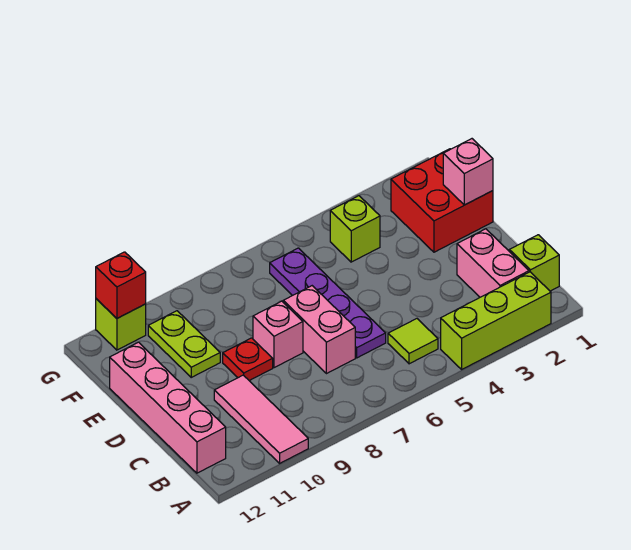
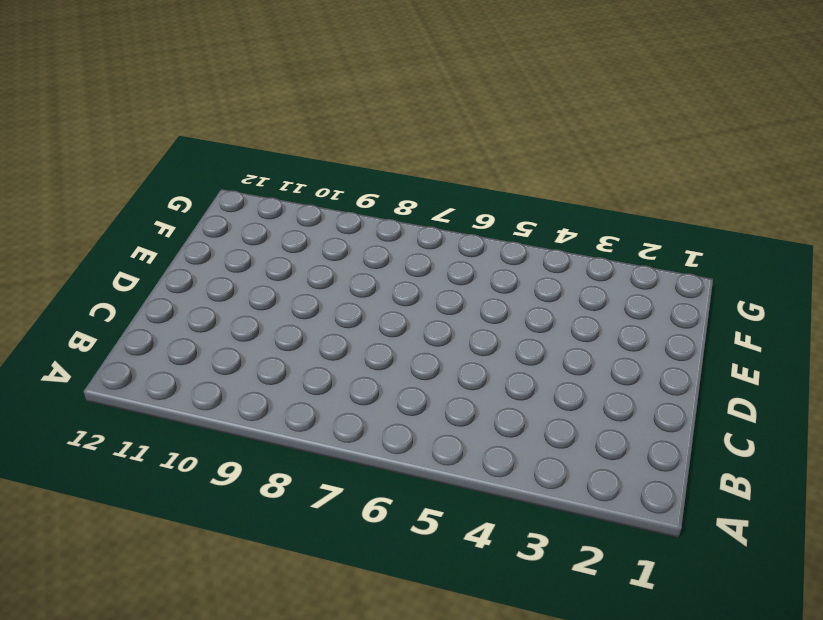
none -> lime brick A2:A4 level 1
none -> pink tile A10:C10 level 1
none -> lime brick B1 level 1

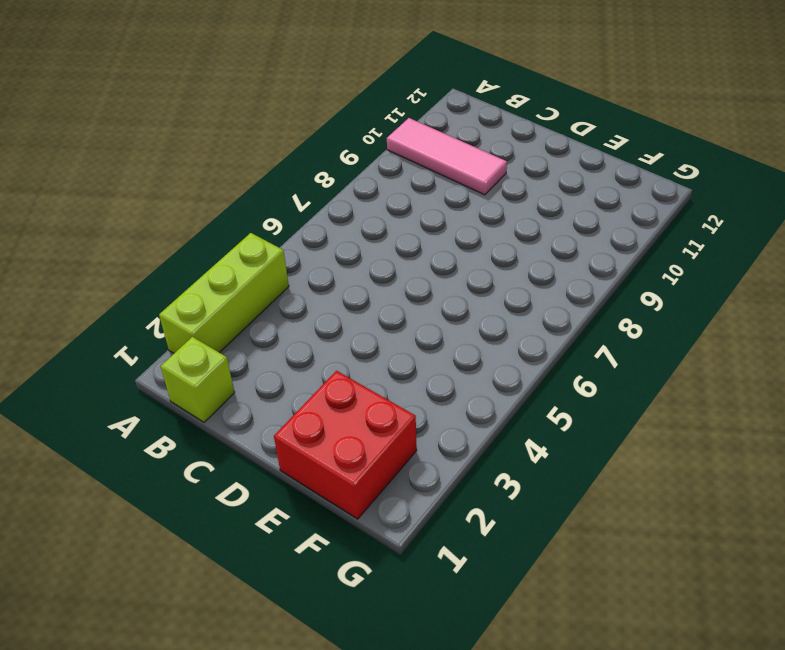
none -> pink brick B2:C2 level 1
none -> lime tile B5 level 1
none -> pink brick B12:E12 level 1

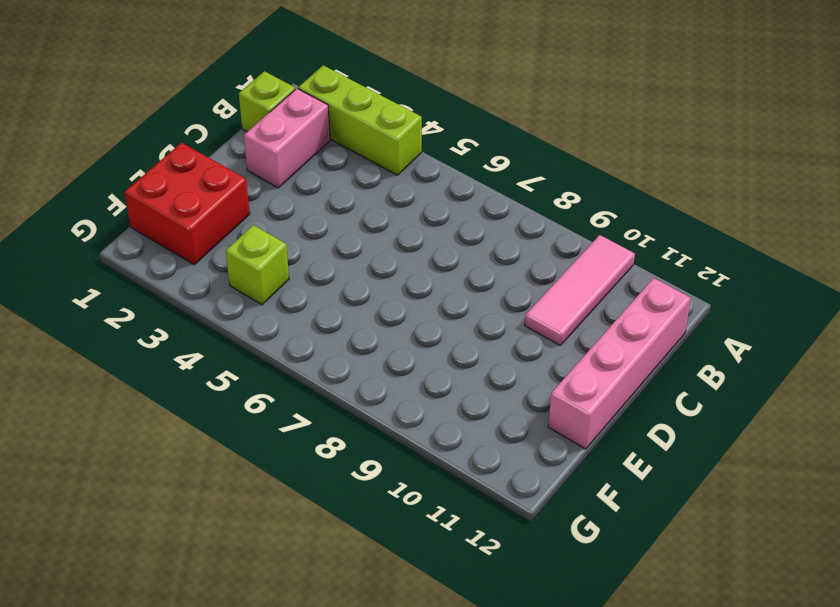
none -> lime tile B5 level 1
none -> purple plate C6:F6 level 1
none -> pink brick C7:D7 level 1

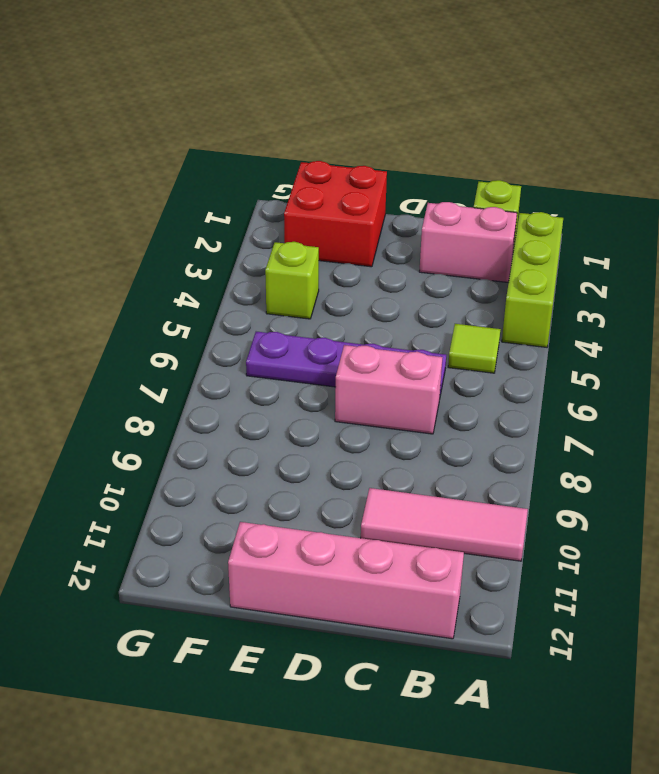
none -> pink brick D8 level 1
none -> red plate D9 level 1
none -> lime plate E10:F10 level 1

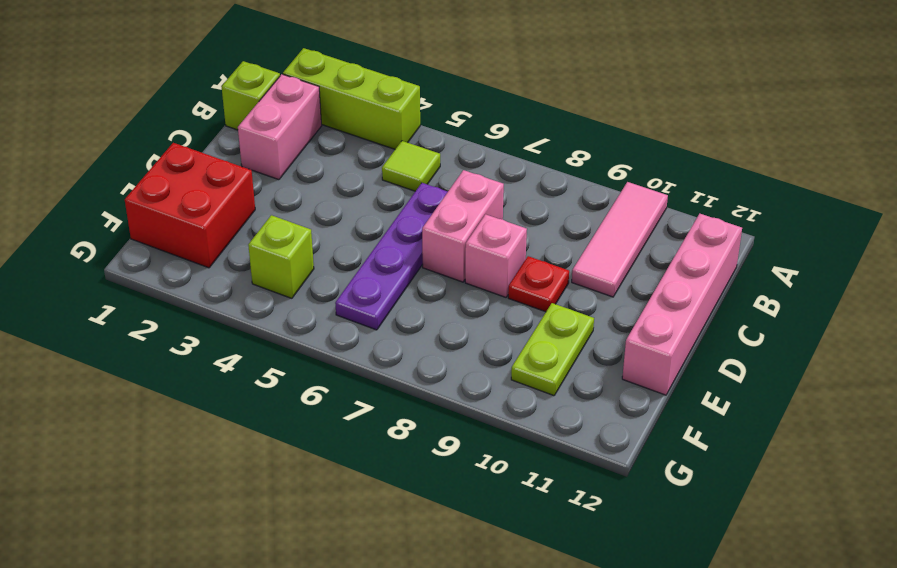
none -> lime brick G11 level 1
none -> pink brick E1 level 2
none -> red brick G11 level 2

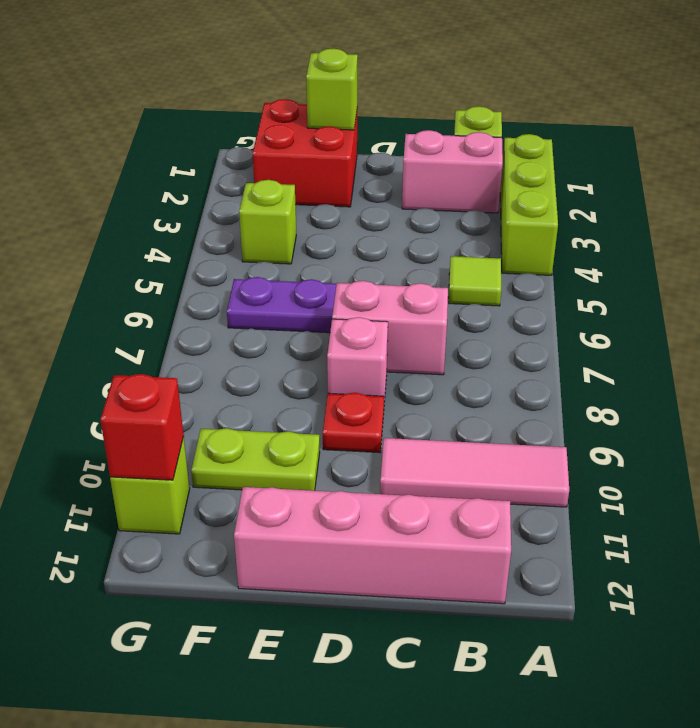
lime brick E1 level 2 -> pink brick E1 level 2

